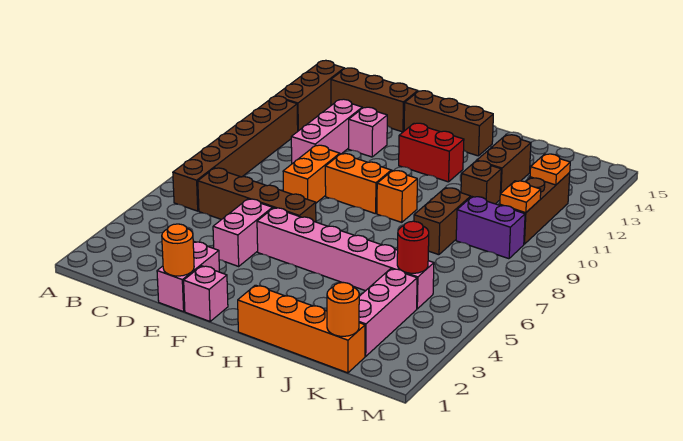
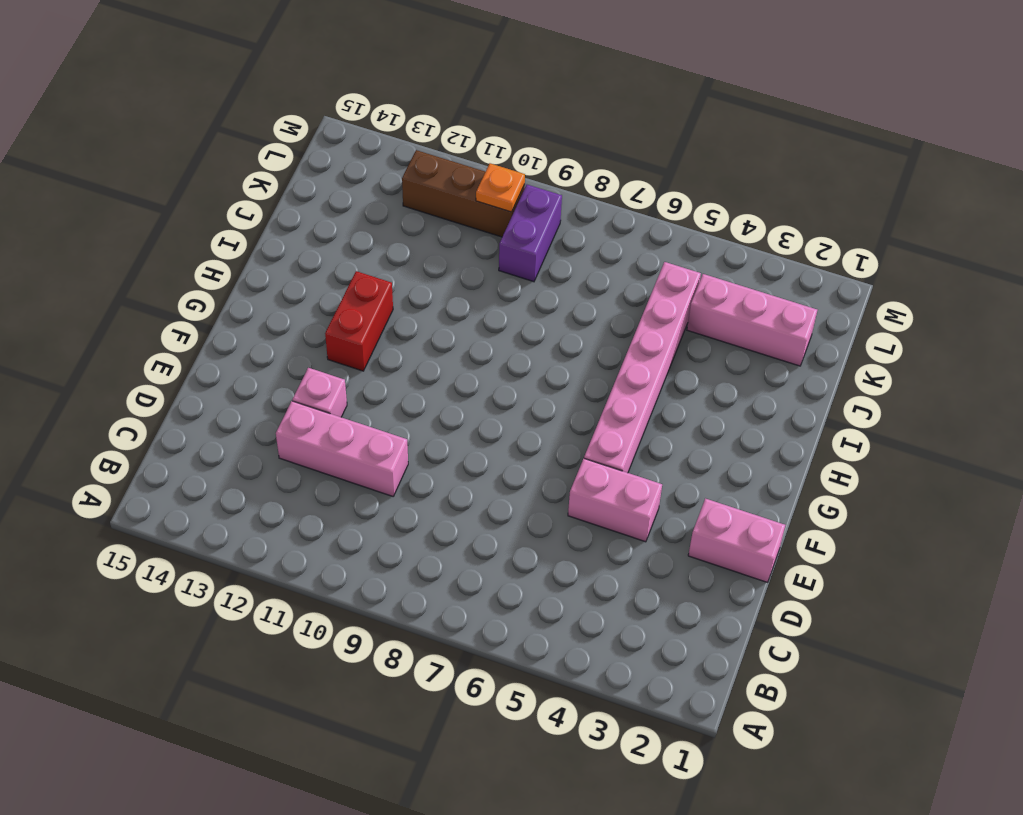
none -> brown brick B6:B11 level 1
none -> brown brick B12:B14 level 1
none -> brown brick C6:F6 level 1

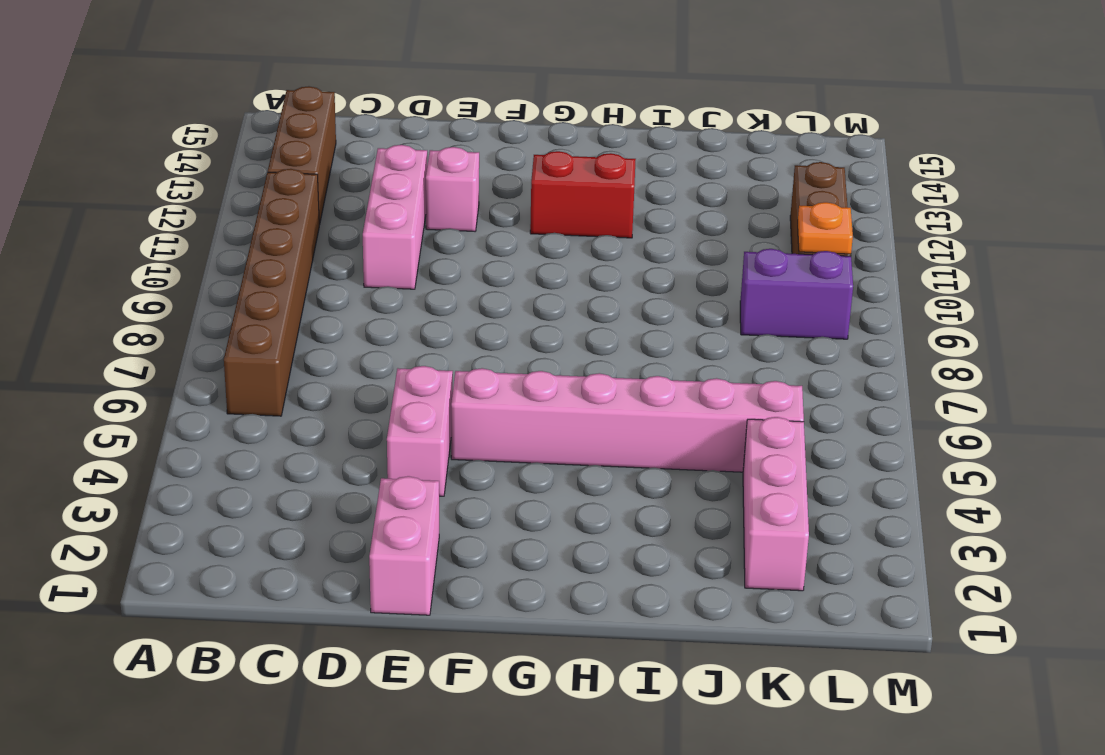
none -> brown brick C6:F6 level 1
none -> brown brick C14:E14 level 1
none -> orange brick E8:E9 level 1

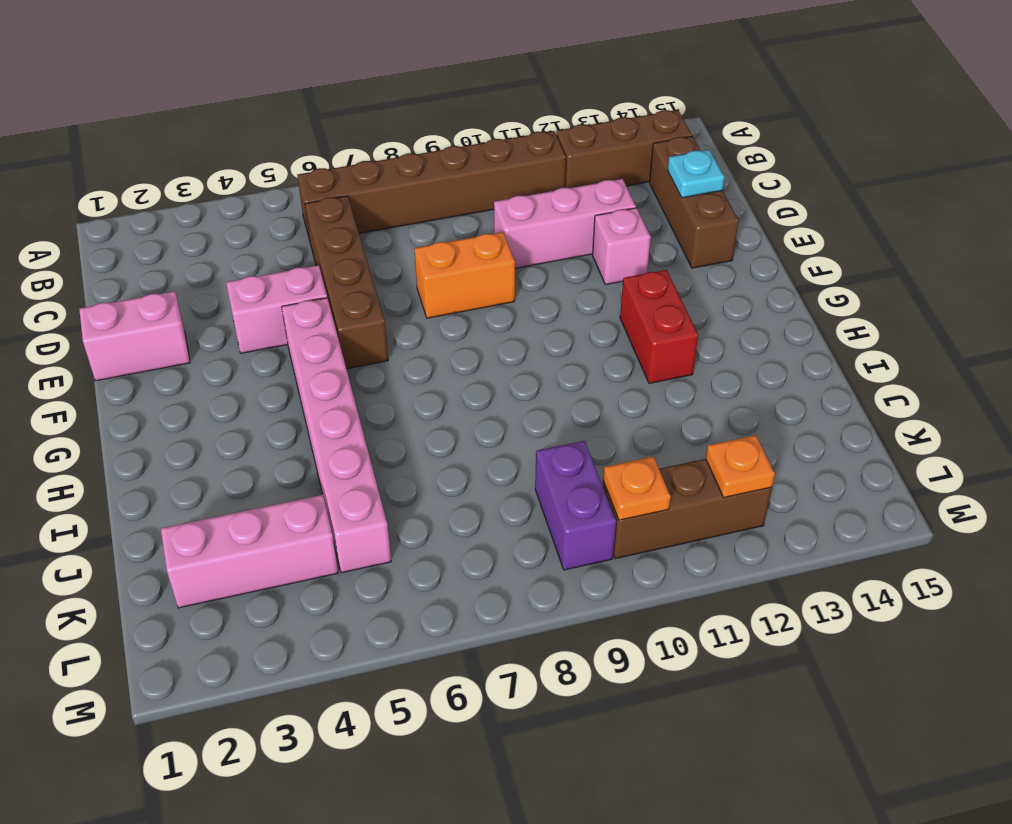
cyan plate D14 level 2 -> none
none -> pink brick F1 level 1
none -> orange brick F9:G9 level 1
none -> brown brick F14:H14 level 1

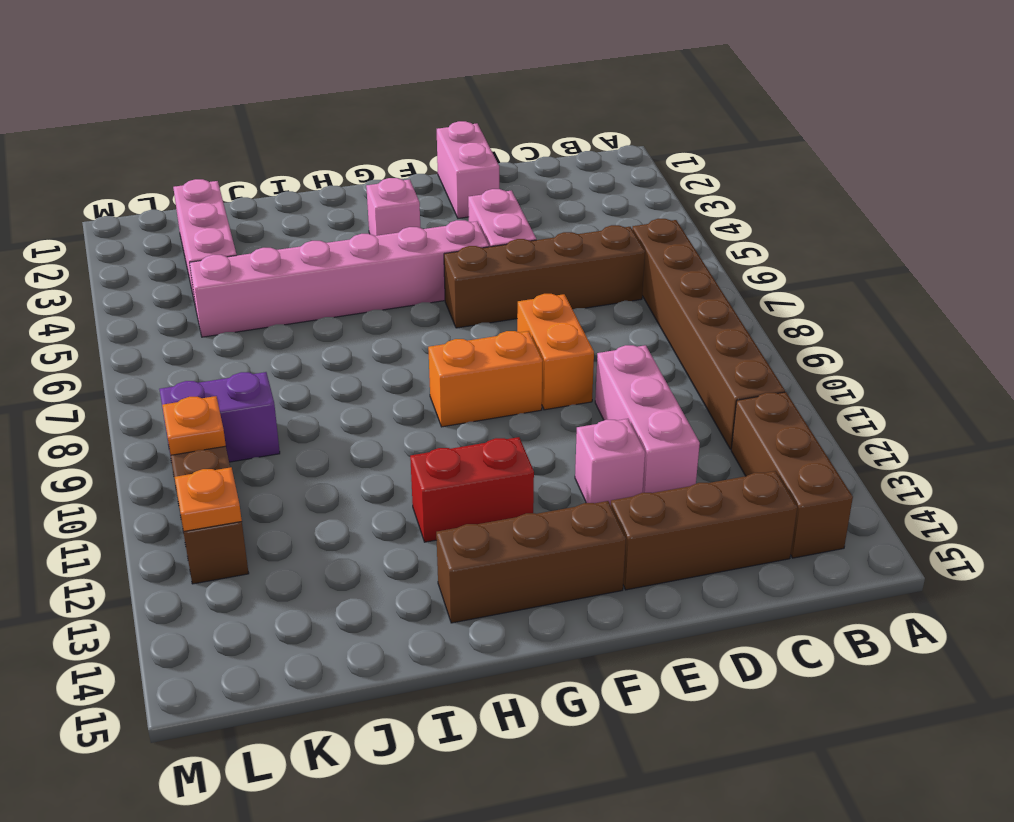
pink brick G3 level 1 -> pink brick F1 level 1
none -> orange brick H1:K1 level 1
none -> orange brick H9 level 1
none -> brown brick J8:J9 level 1

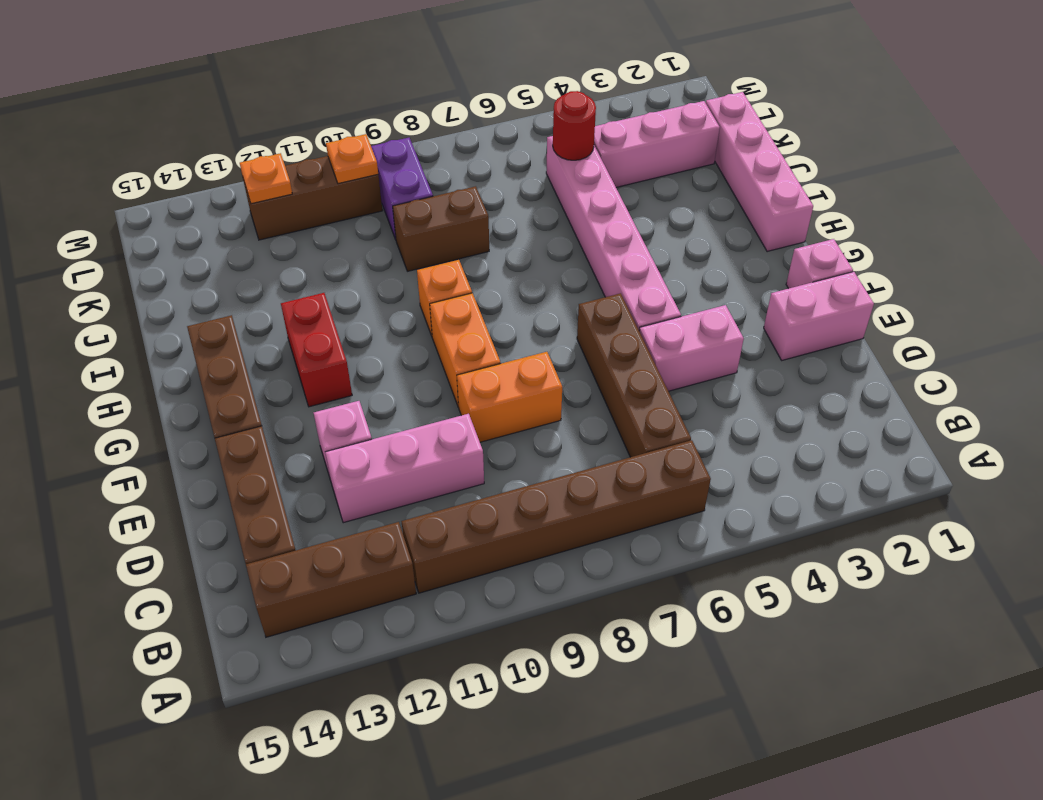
pink brick H1:K1 level 1 -> orange brick H1:K1 level 1
none -> brown brick J11 level 1
none -> brown brick J12:J13 level 1
none -> orange round brick E1 level 2

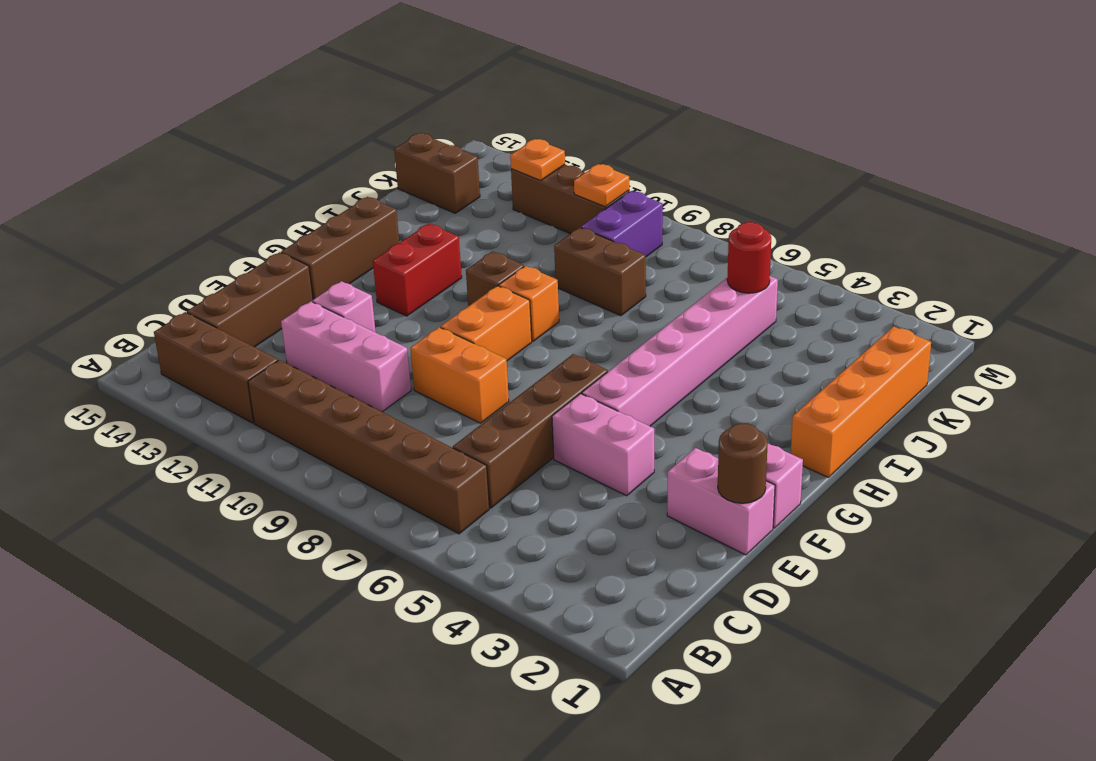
brown round brick E1 level 2 -> orange round brick E1 level 2
brown brick H10 level 1 -> brown brick J11 level 1
brown brick K14:K15 level 1 -> brown brick J12:J13 level 1
none -> pink brick K2:K4 level 1
none -> orange round brick K1 level 2

